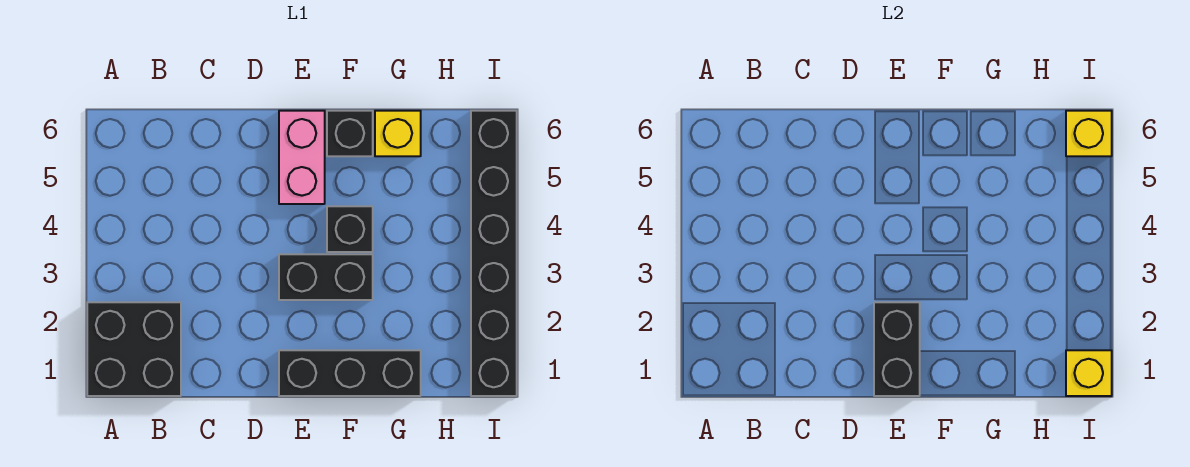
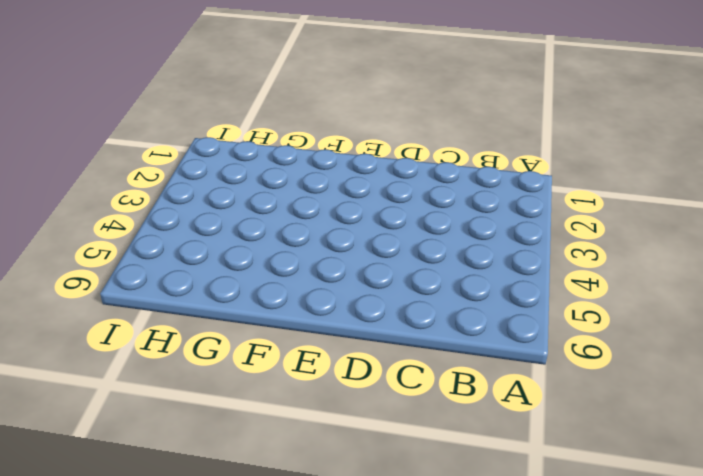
none -> black brick A1:B2 level 1
none -> black brick E1:G1 level 1

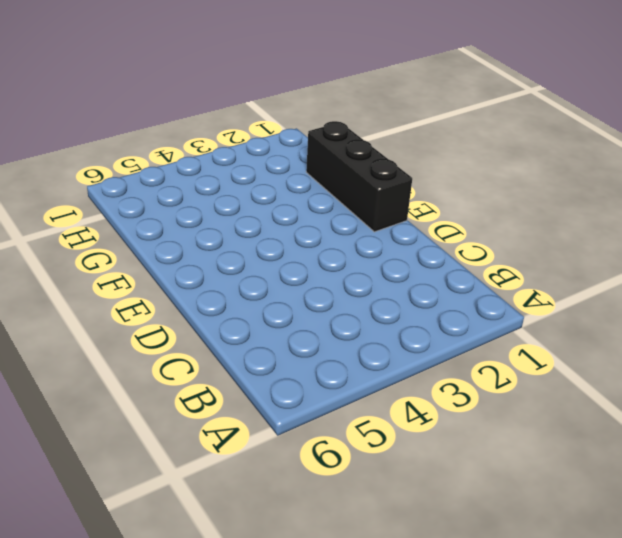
none -> black brick A1:B2 level 1
none -> black brick E3:F3 level 1

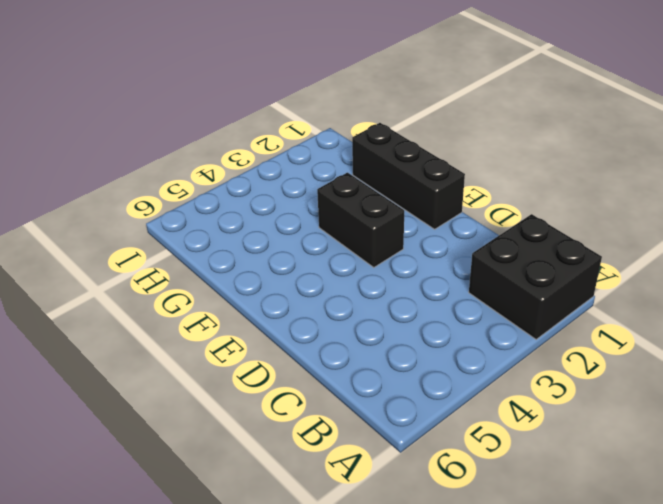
none -> pink brick E5:E6 level 1
none -> black brick F4 level 1

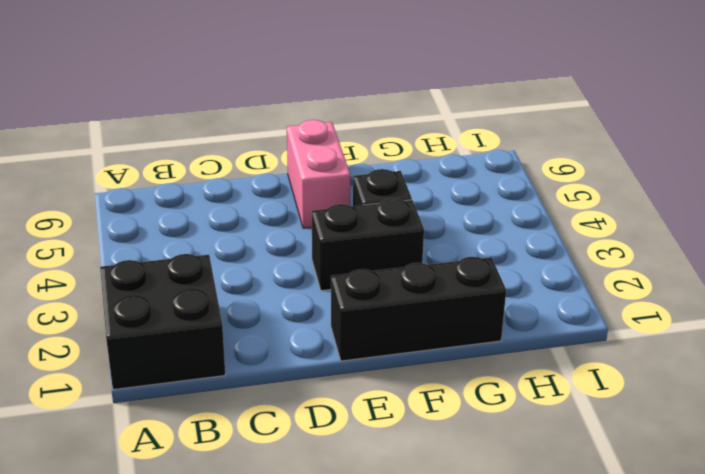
none -> black brick F6 level 1
none -> yellow brick G6 level 1

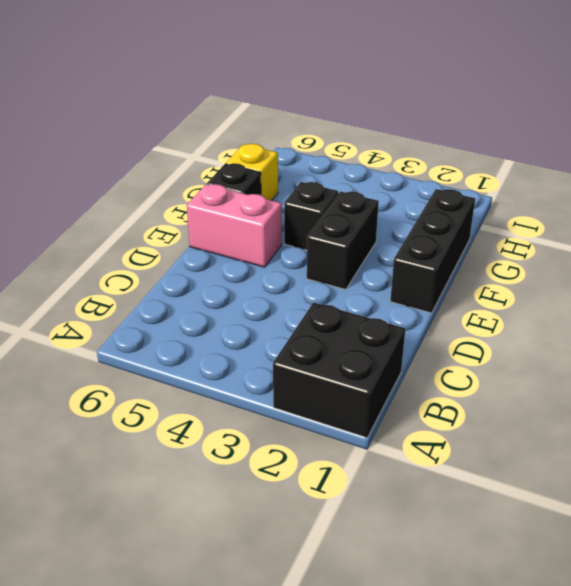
none -> black brick I1:I6 level 1
none -> black brick E1:E2 level 2

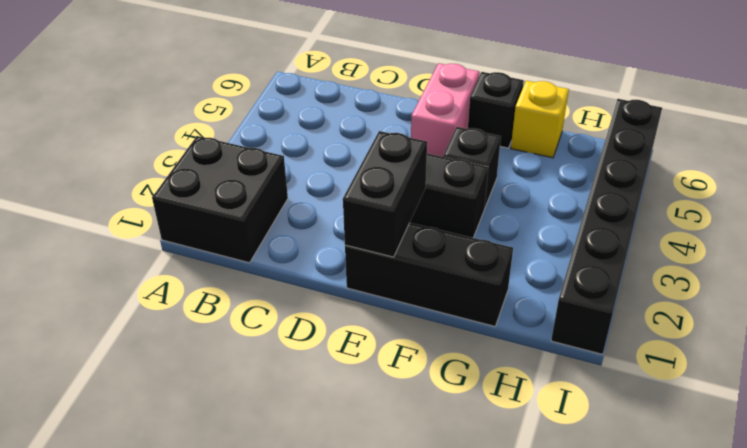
none -> yellow brick I1 level 2
none -> yellow brick I6 level 2

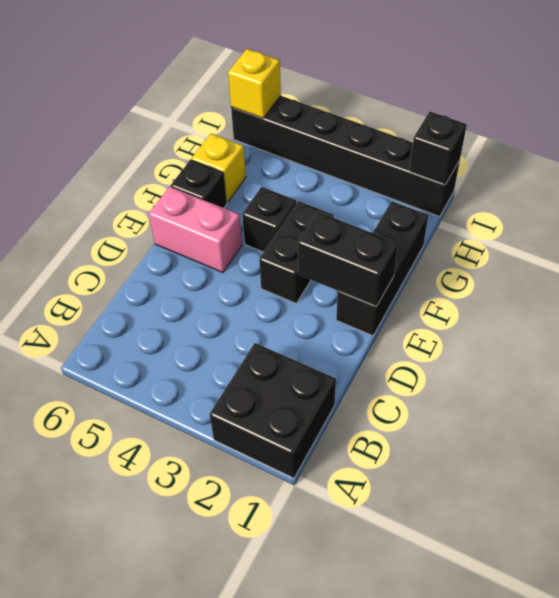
black brick I1 level 2 -> yellow brick I1 level 2

